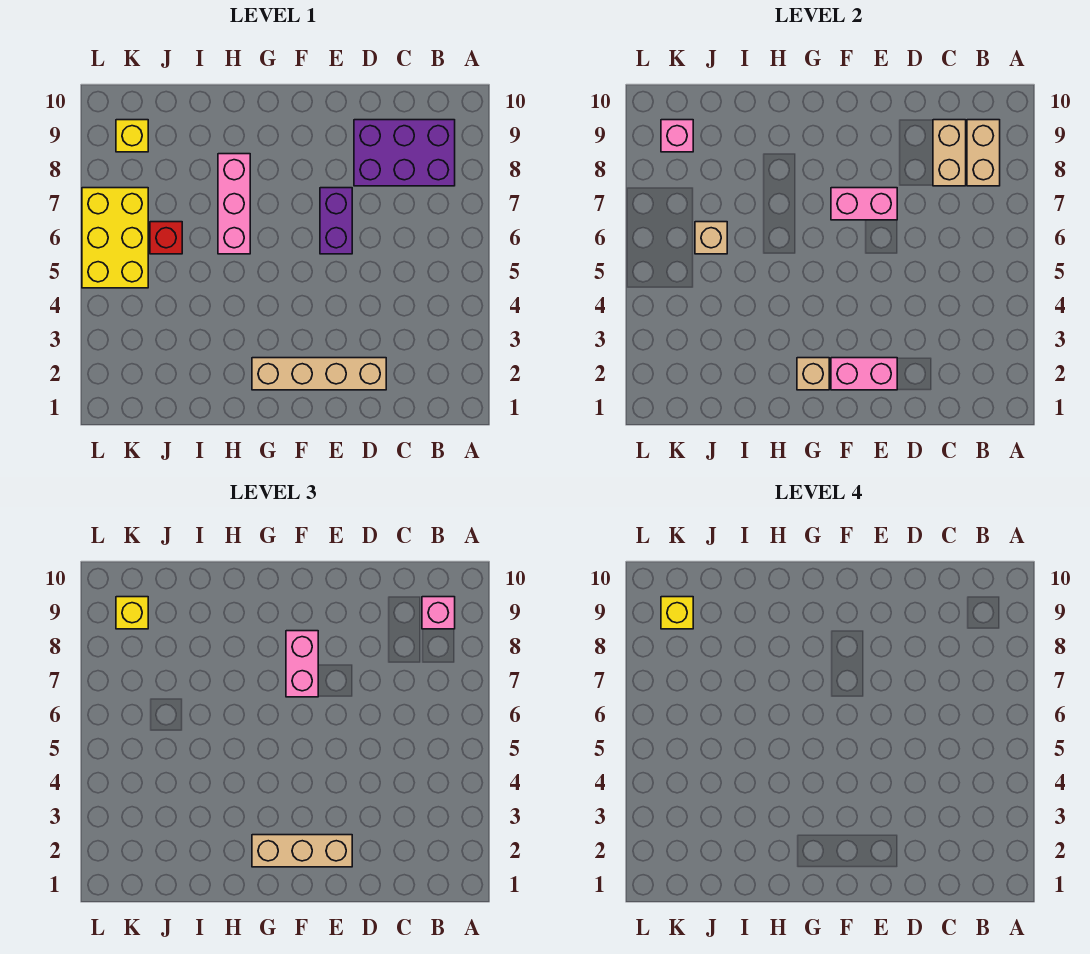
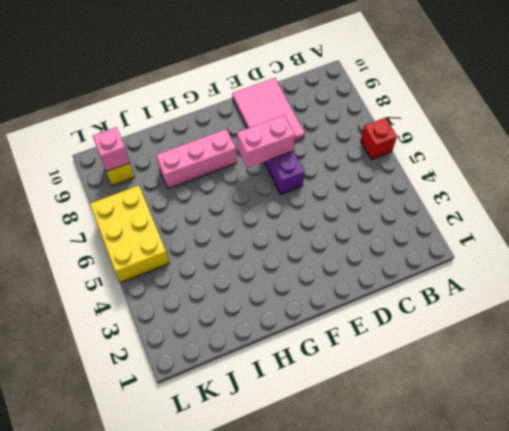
red brick A6 level 1 -> red brick J6 level 1
pink tile D8:E10 level 1 -> purple brick B8:D9 level 1
pink brick G8:I8 level 1 -> pink brick H6:H8 level 1
none -> tan brick D2:G2 level 1
none -> tan brick B8:B9 level 2
none -> tan brick C8:C9 level 2

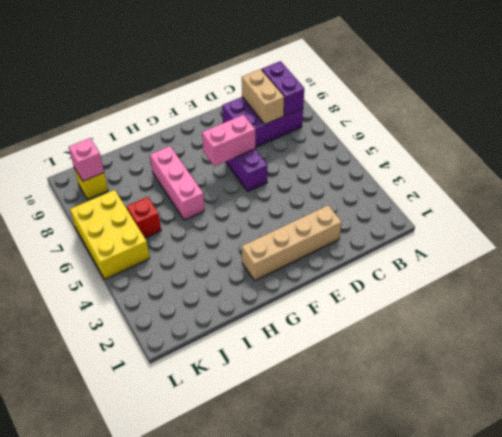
purple brick B8:B9 level 2 -> tan brick B8:B9 level 2
none -> pink brick E2:F2 level 2
none -> tan brick G2 level 2
none -> tan brick J6 level 2

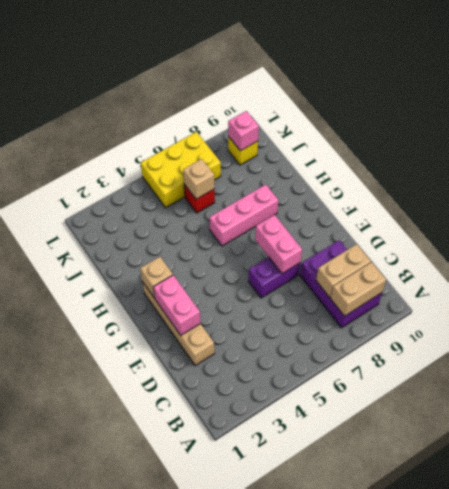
none -> pink brick B9 level 3
none -> tan brick E2:G2 level 3
none -> pink brick F7:F8 level 3

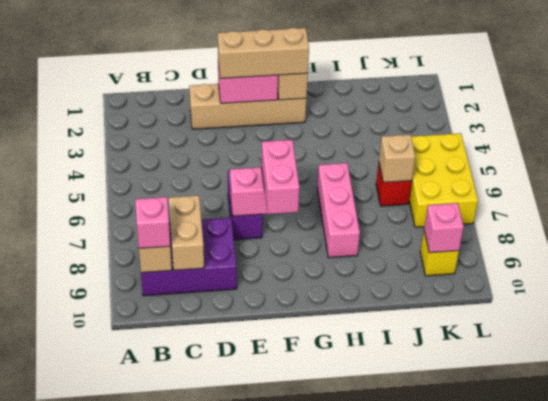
none -> yellow brick K9 level 3
none -> yellow brick K9 level 4

